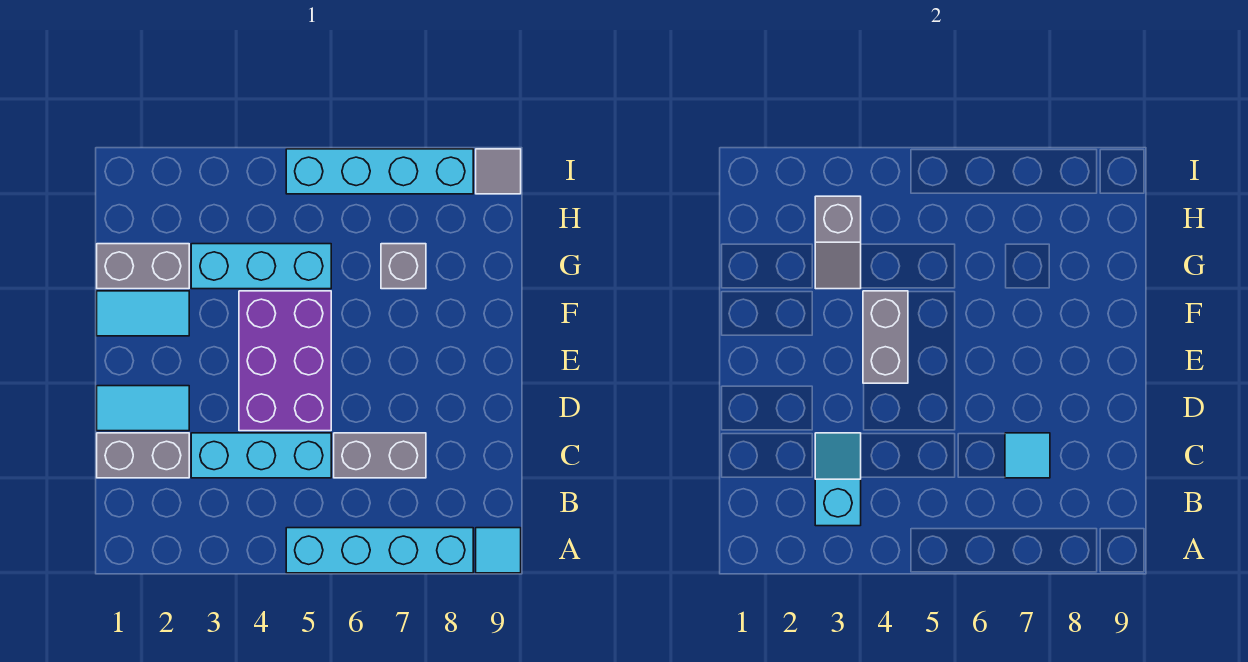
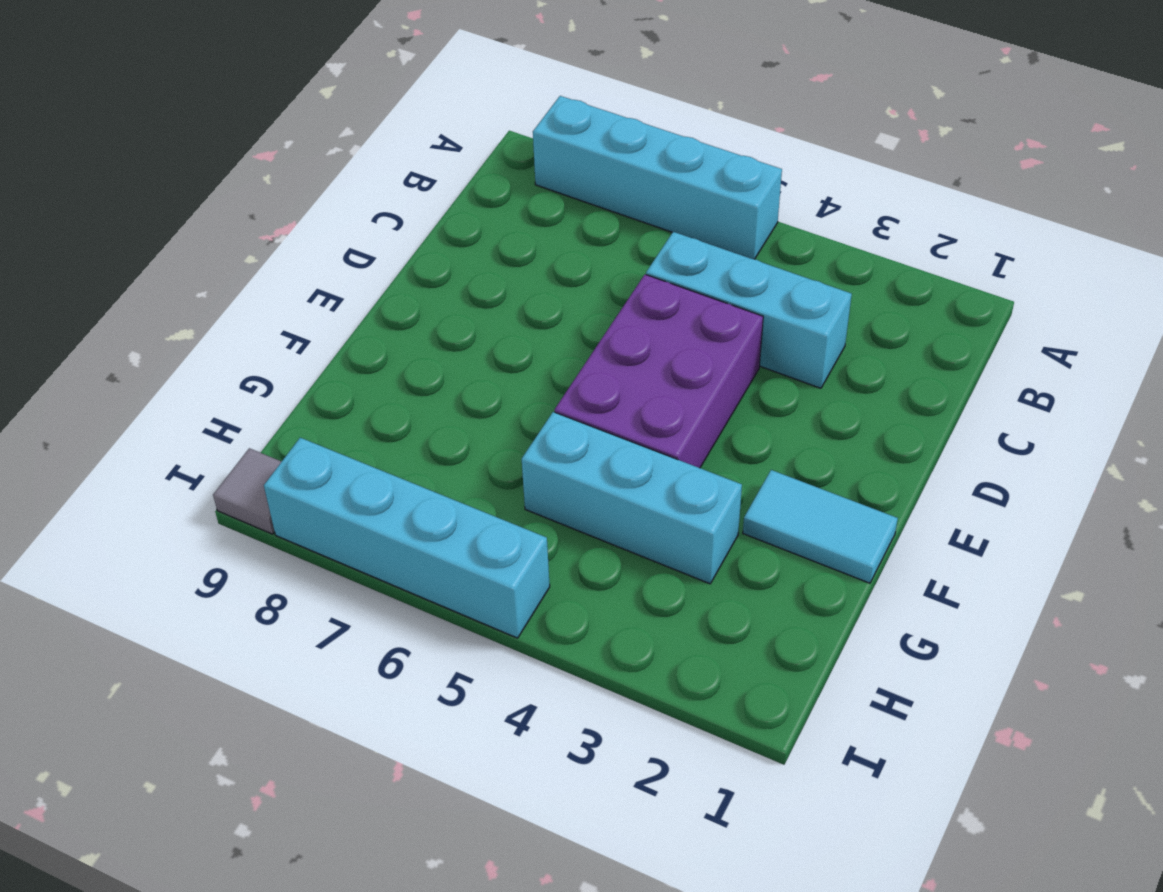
none -> cyan tile A9 level 1
none -> grey brick C1:C2 level 1
none -> grey brick C6:C7 level 1

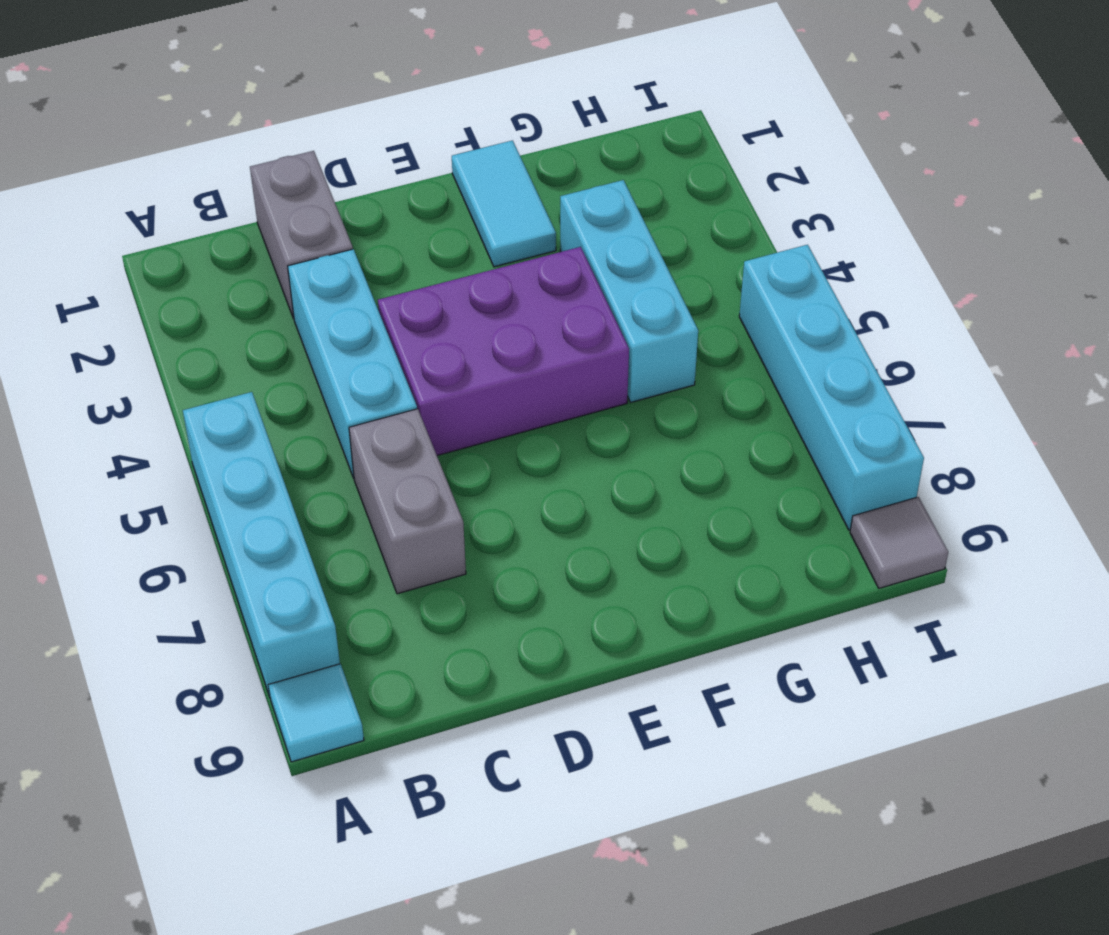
none -> cyan tile D1:D2 level 1
none -> grey brick G1:G2 level 1
none -> grey brick G7 level 1

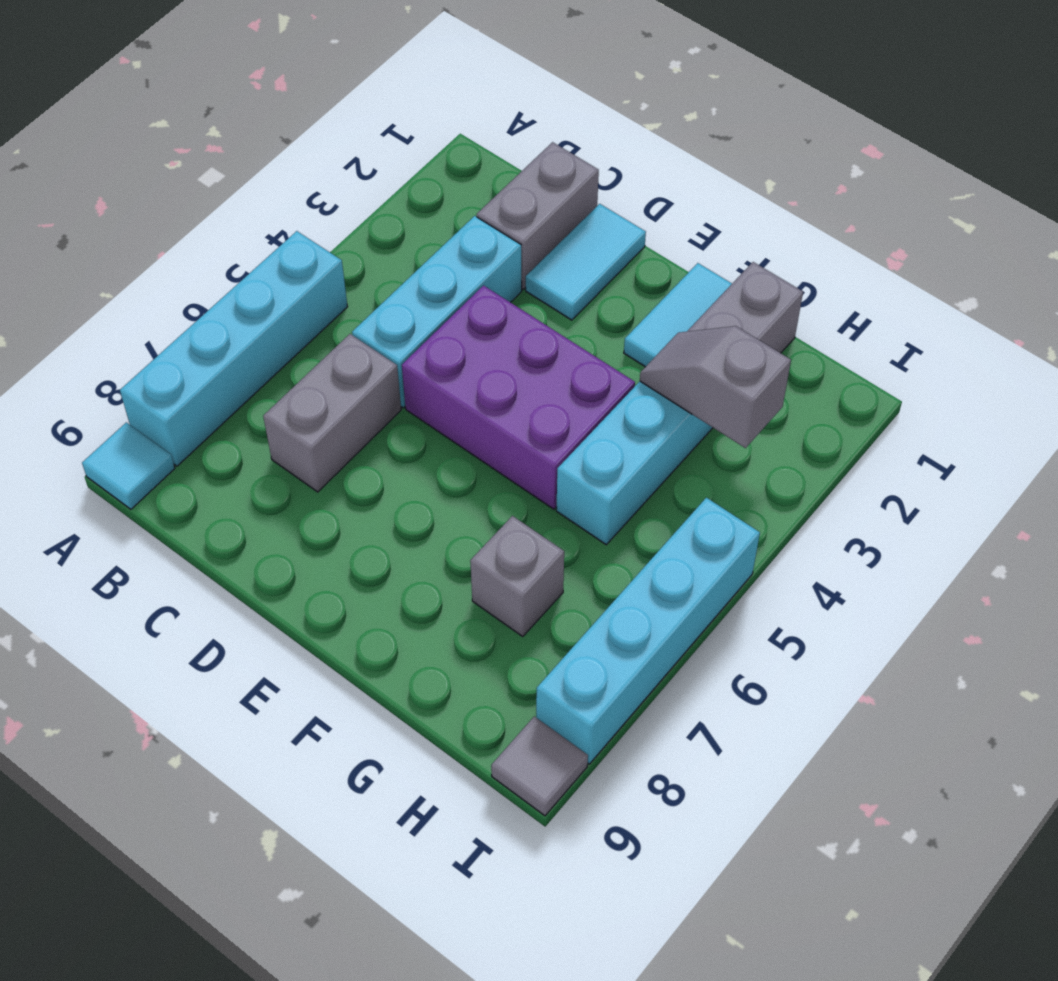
none -> cyan slope B3:C3 level 2 top B
none -> cyan tile C7 level 2
none -> grey brick E4:F4 level 2

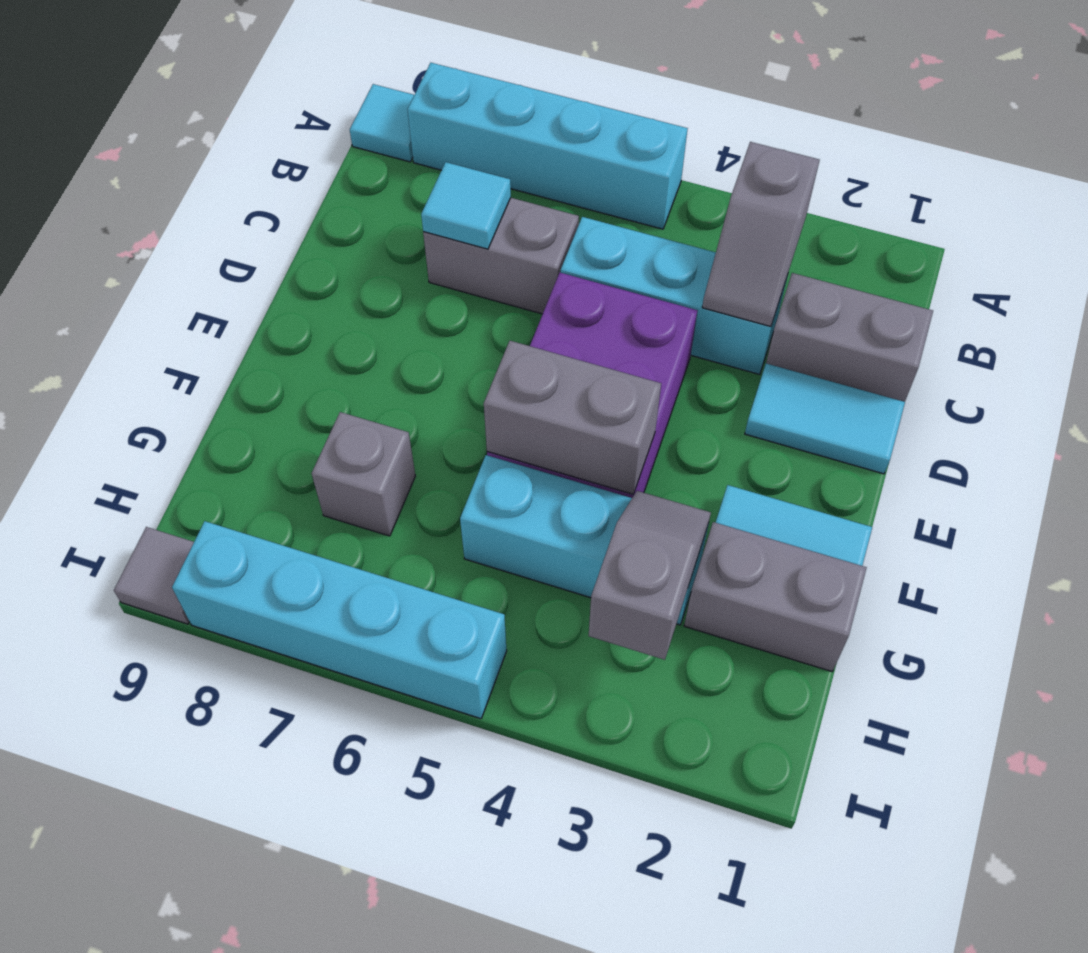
grey slope B3:C3 level 2 top B -> cyan slope B3:C3 level 2 top B
grey brick F4:F5 level 2 -> grey brick E4:F4 level 2

